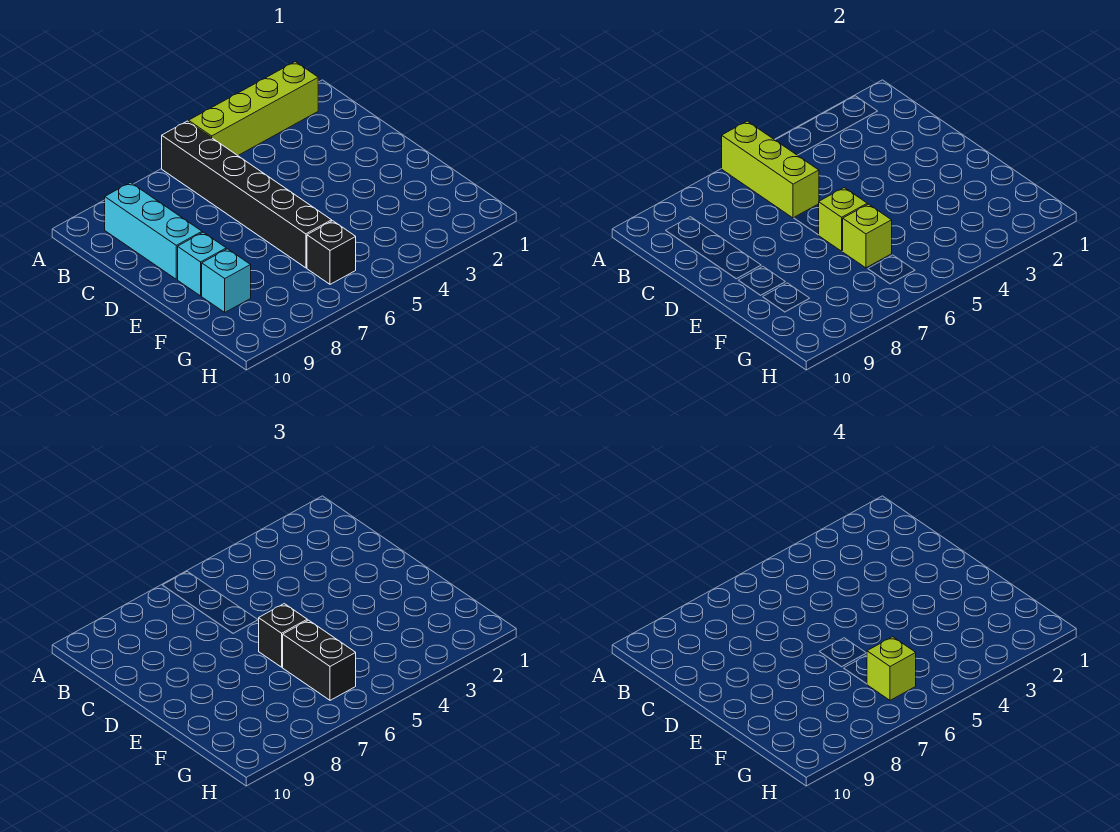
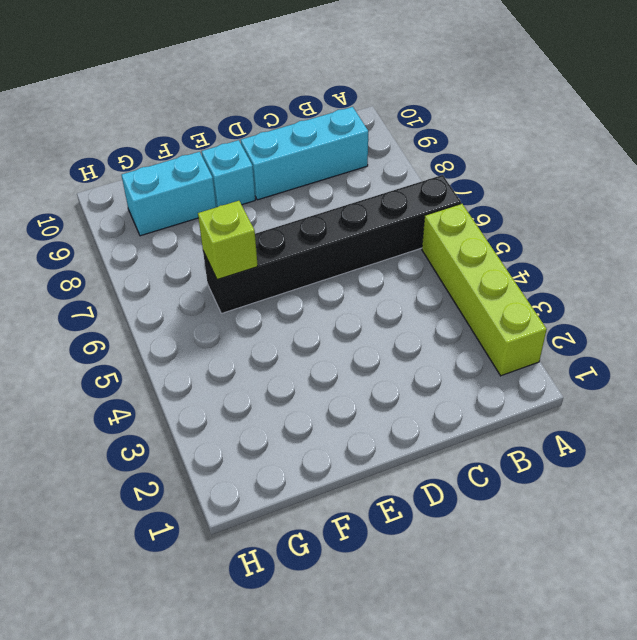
cyan brick F9:G9 level 1 -> cyan brick F9 level 1
none -> black brick G6 level 1
none -> lime brick A6:C6 level 2
none -> lime brick E6 level 2

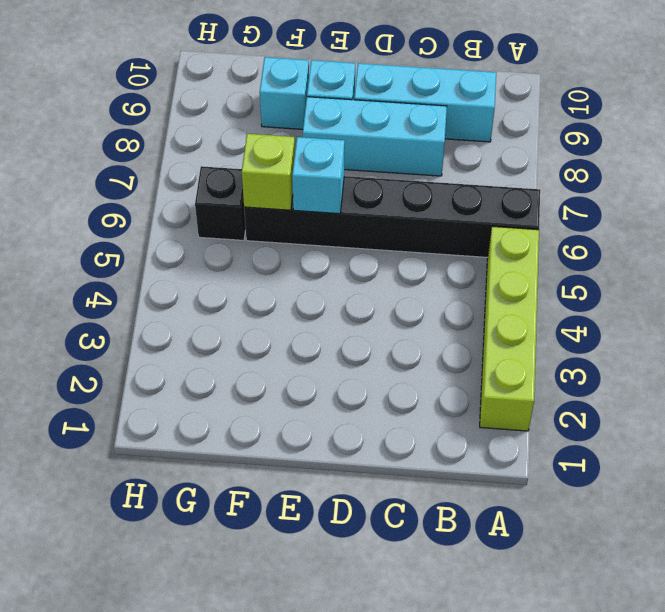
cyan brick C8:E8 level 1 -> none
cyan brick E6 level 2 -> lime brick E6 level 2
none -> lime brick A6:C6 level 2
none -> black brick E6 level 3
none -> black brick F6:G6 level 3

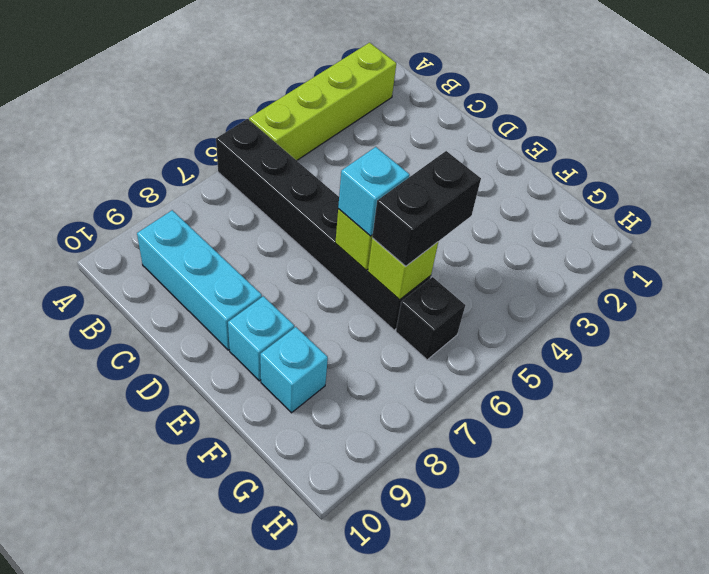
cyan brick E6 level 3 -> black brick E6 level 3
black brick F5:F6 level 3 -> black brick F6:G6 level 3
none -> lime brick A6:C6 level 2
none -> lime brick G6 level 4

